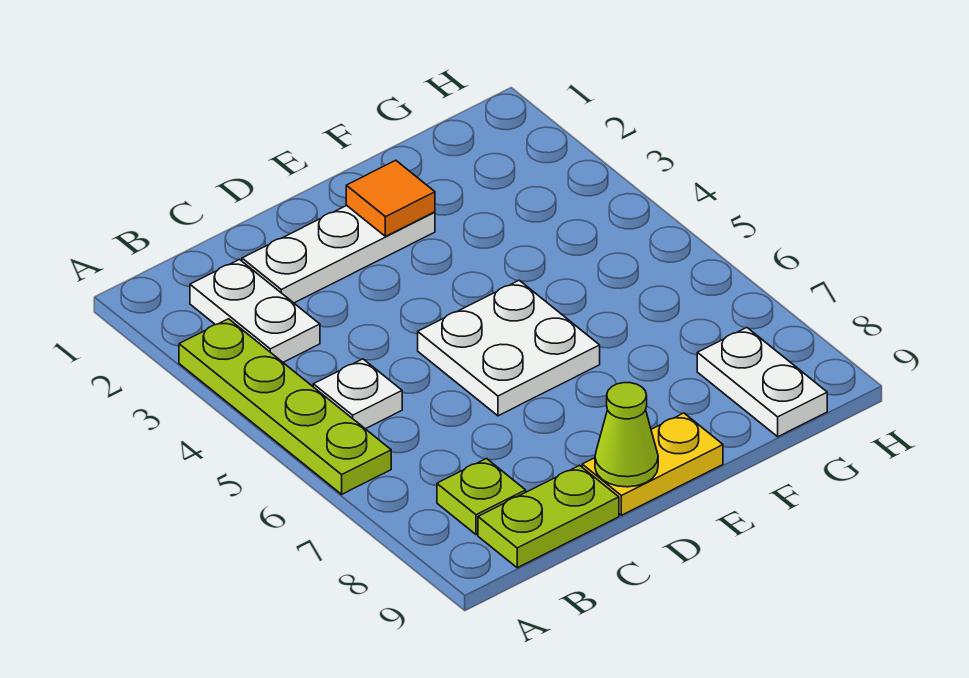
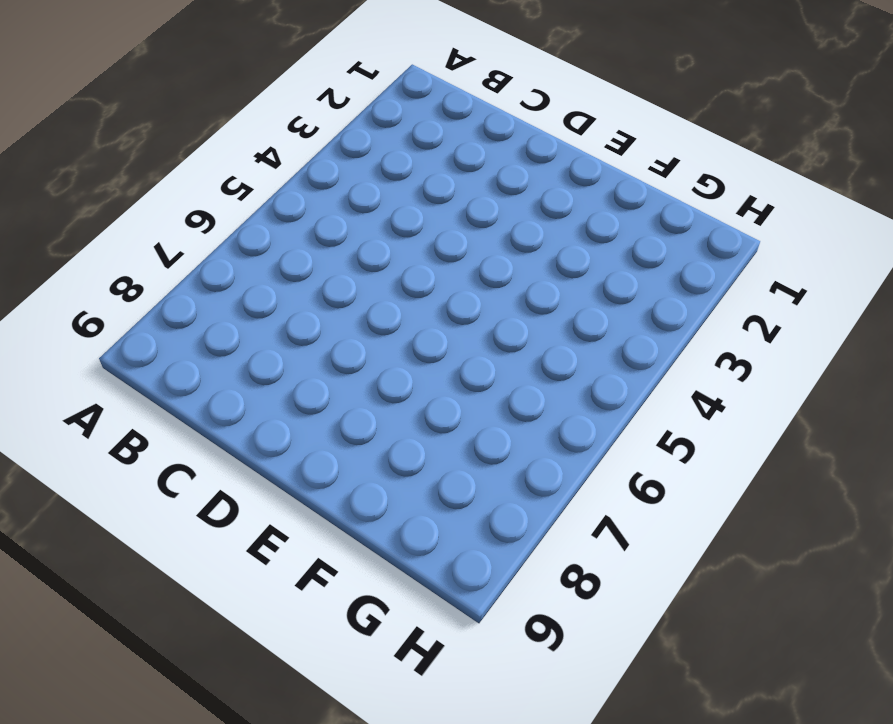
none -> lime plate A3:A6 level 1
none -> white plate B2:B3 level 1

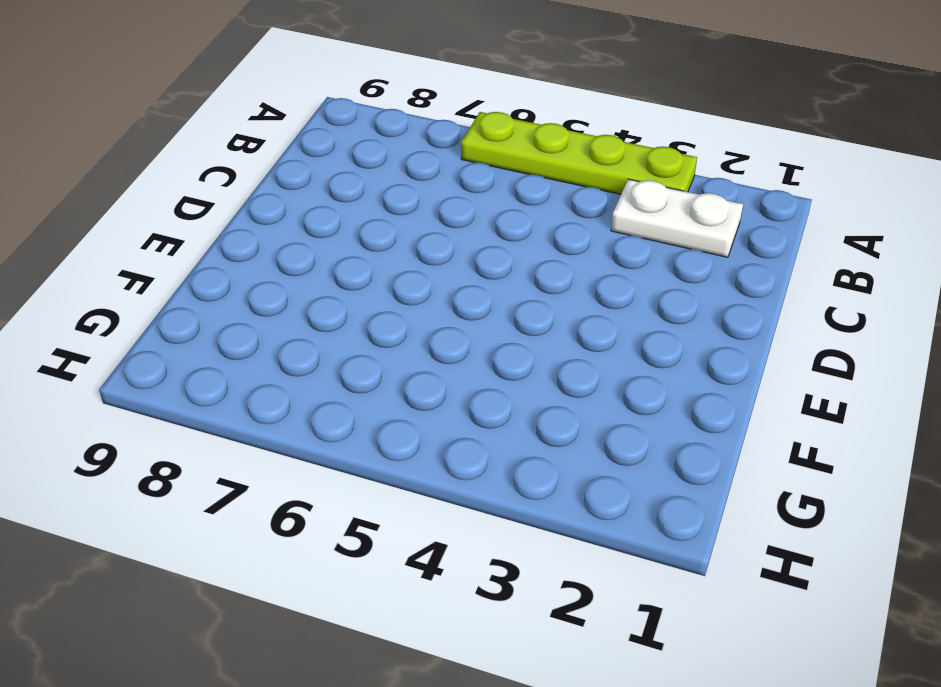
none -> white plate B5 level 1
none -> lime plate B8 level 1

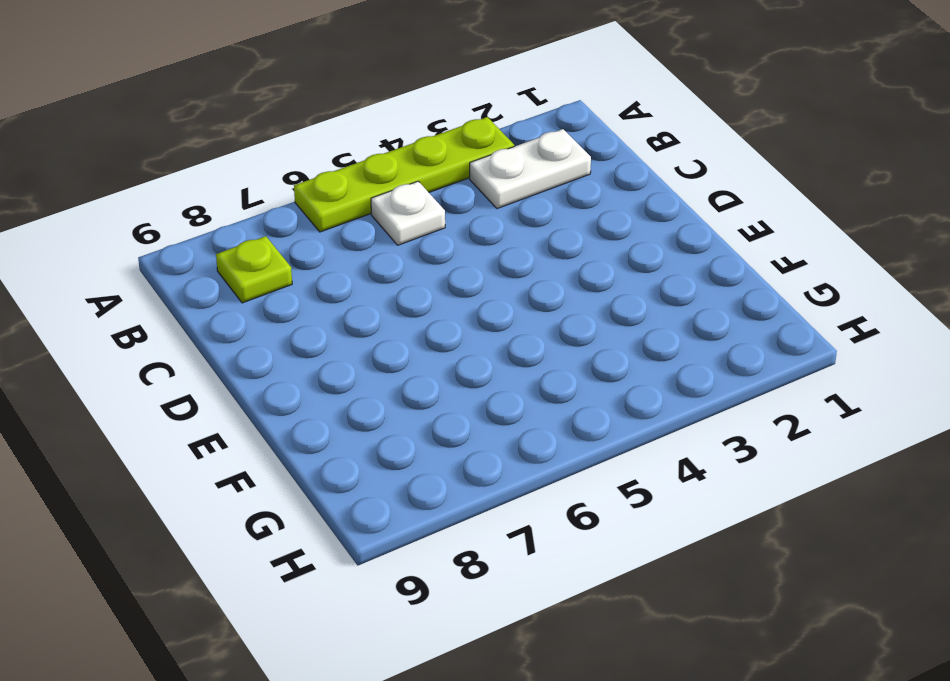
none -> lime plate B9:C9 level 1
none -> white plate C2:E2 level 1

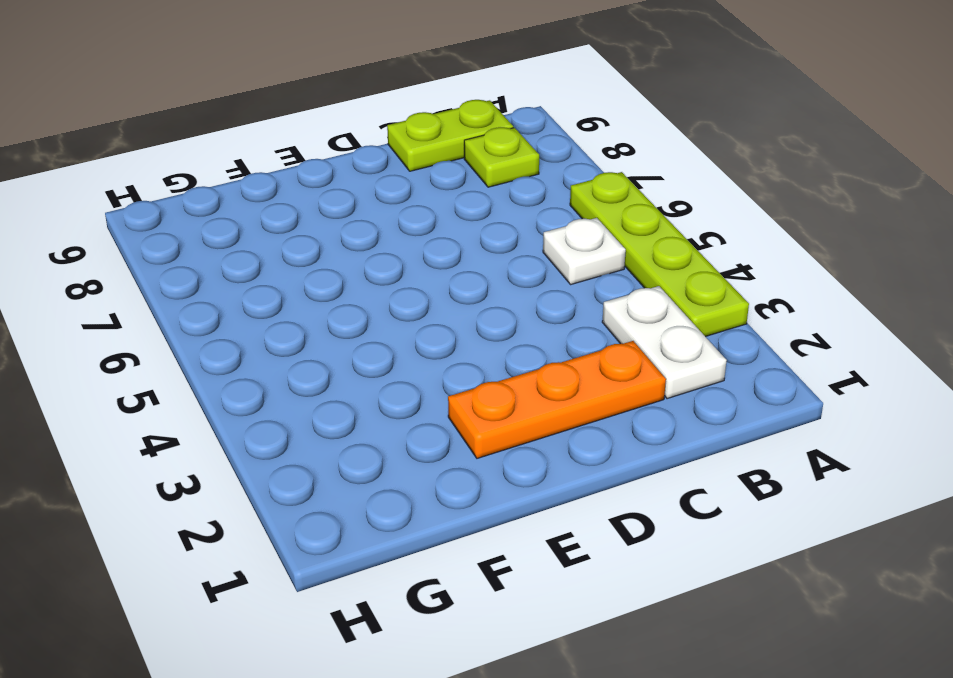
orange plate C2:E2 level 1 -> white plate C2:E2 level 1
none -> white plate D5:E6 level 1
none -> yellow plate D9:E9 level 1

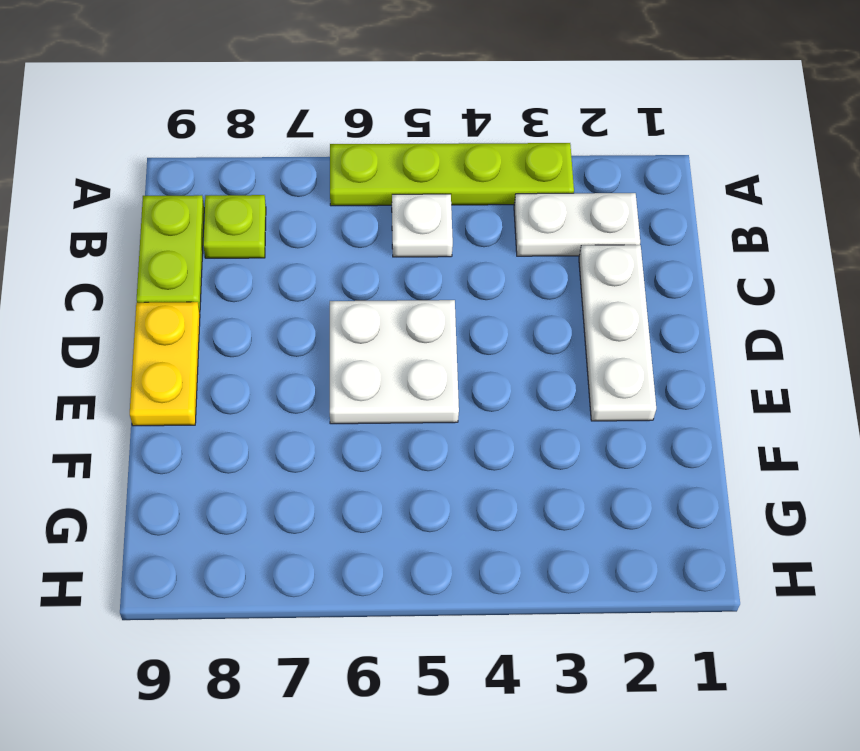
none -> white plate G8:G9 level 1
none -> lime cone D9 level 2

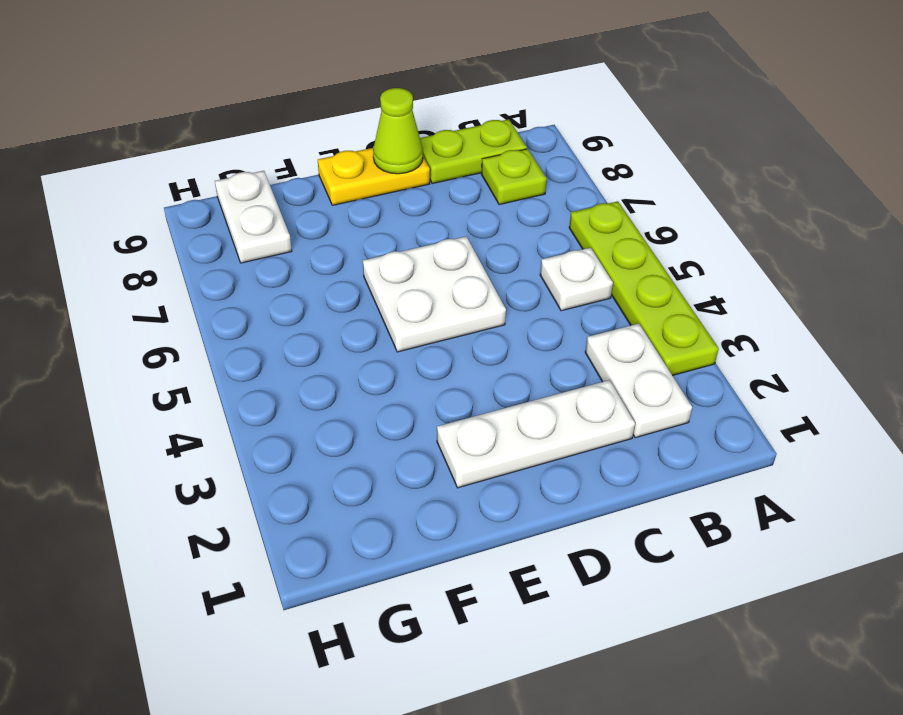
none -> orange tile E2 level 2

